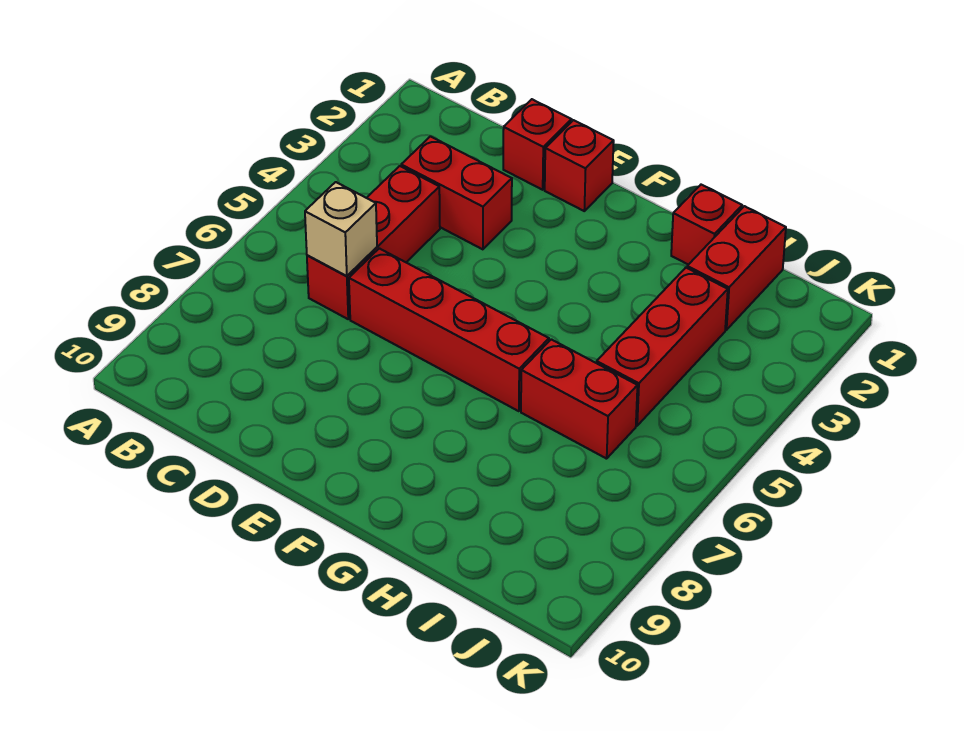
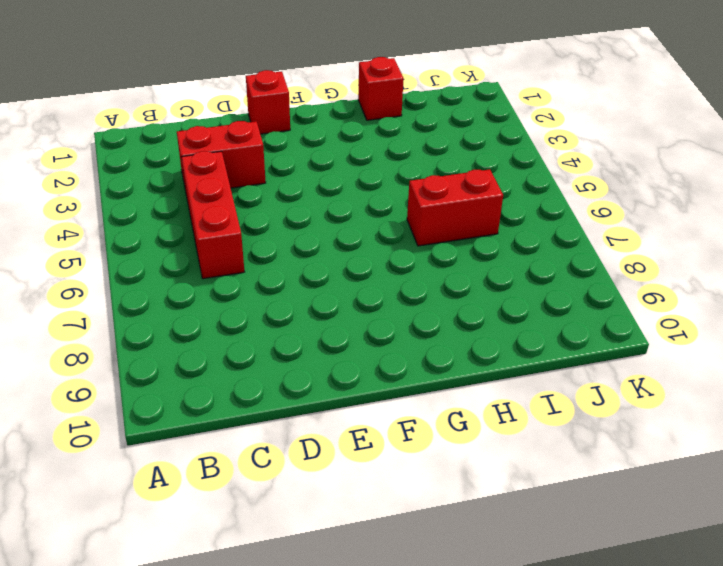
none -> red brick D1 level 1
none -> red brick D6:G6 level 1

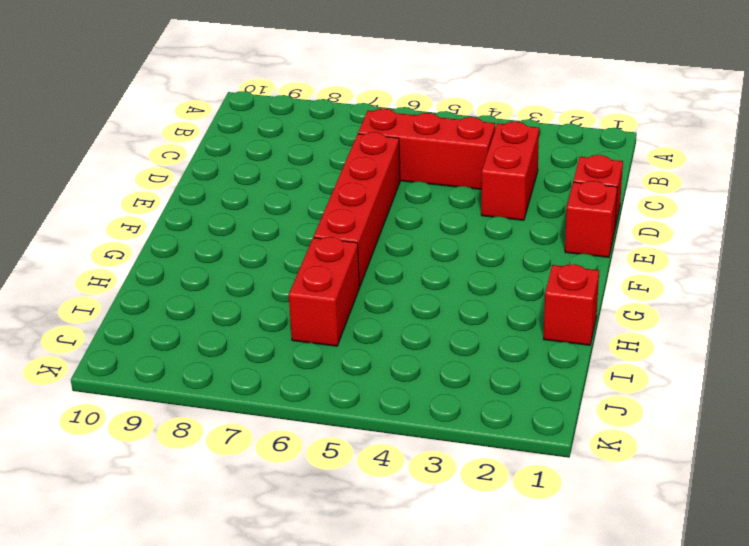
none -> red brick I1:I2 level 1
none -> red brick I3:I5 level 1

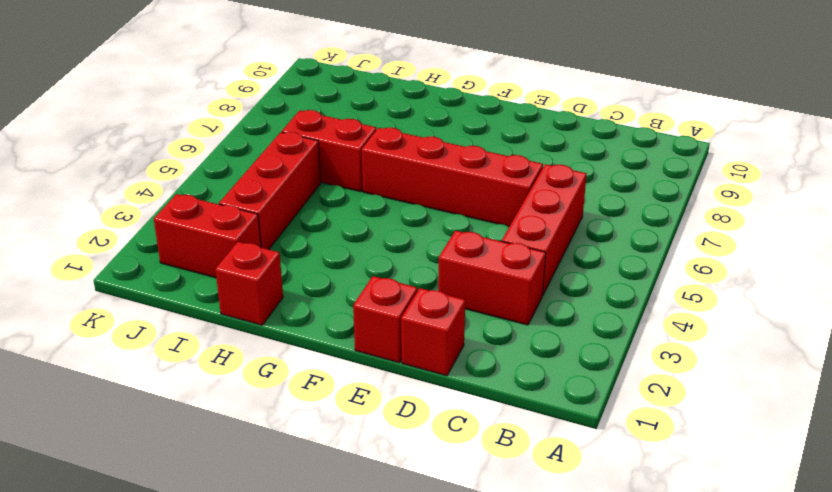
red brick I2:J2 level 1 -> red brick I1:I2 level 1
none -> tan brick C6 level 2

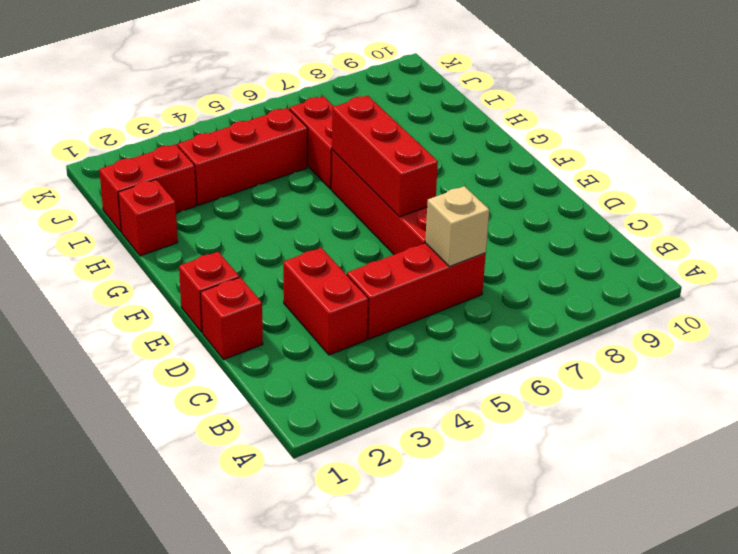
red brick E6:G6 level 2 -> none

